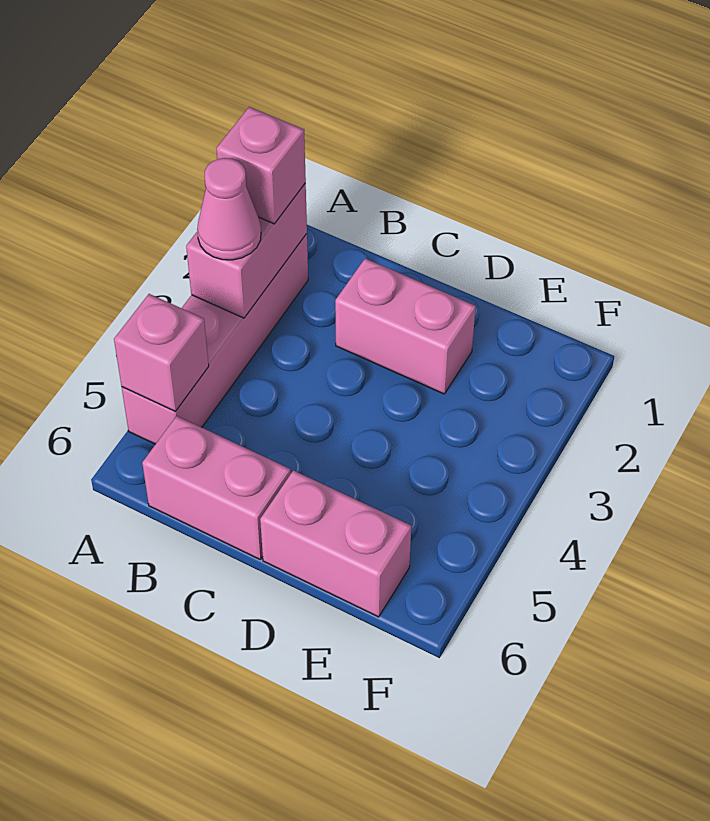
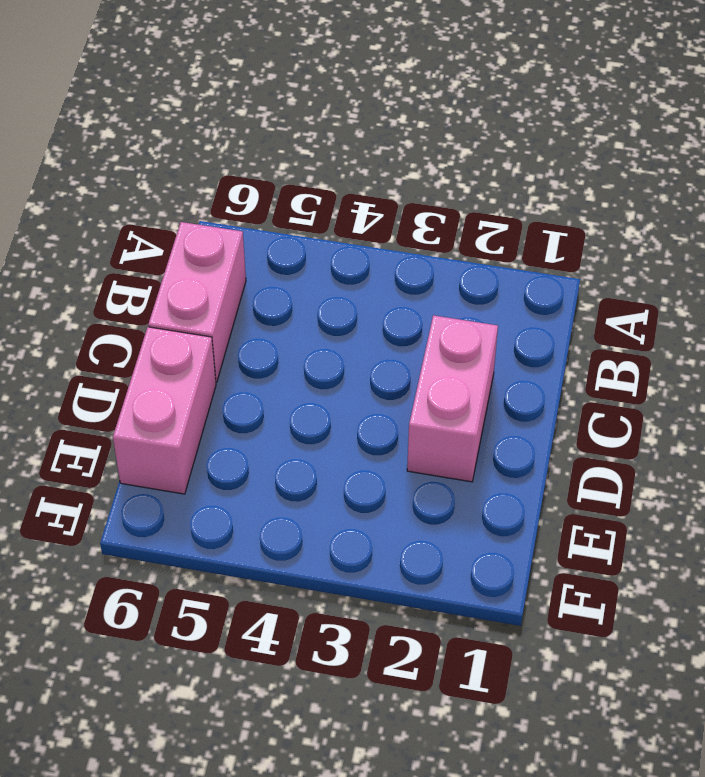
none -> pink brick A2:A5 level 1
none -> pink brick A2:A3 level 2

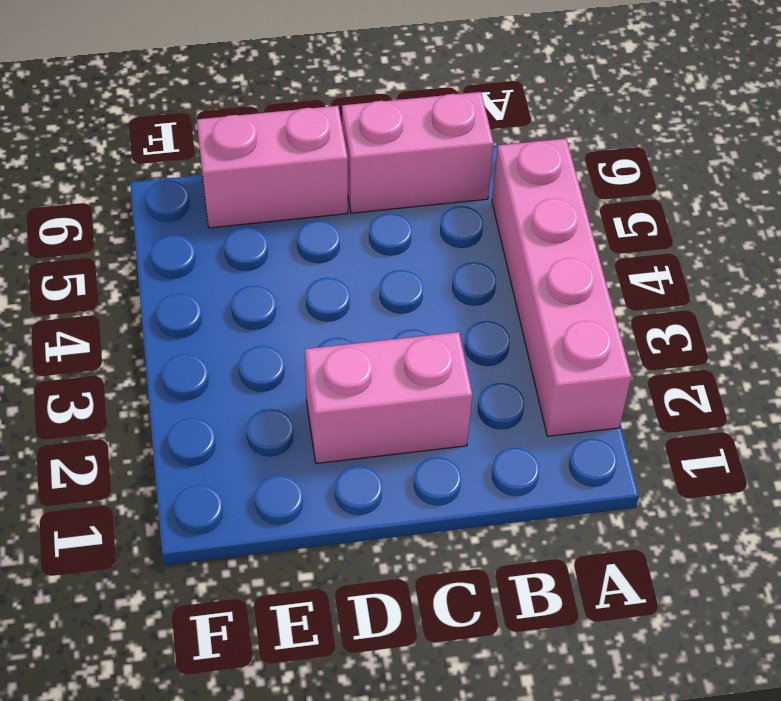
none -> pink brick A2:A3 level 2
none -> pink brick A5 level 2

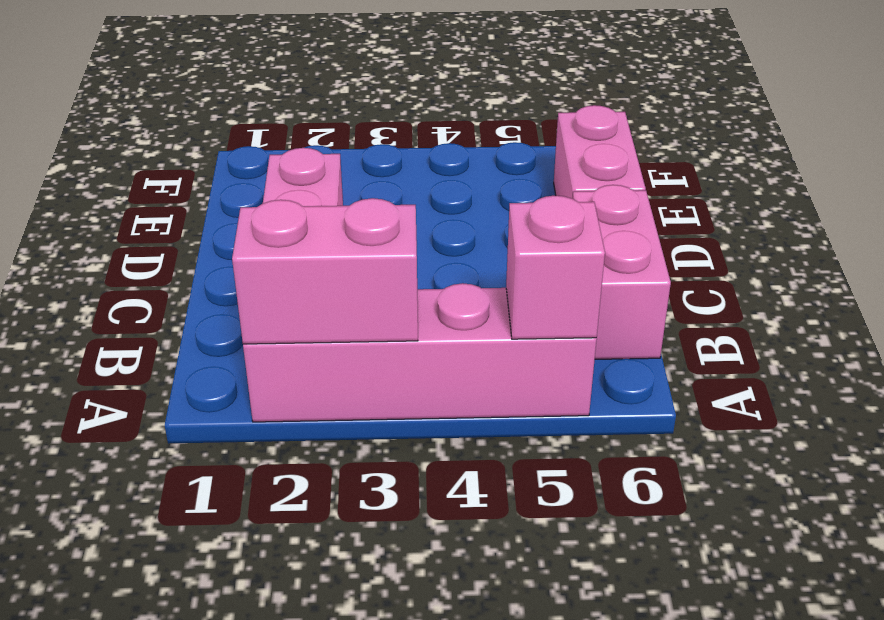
none -> pink brick A2 level 3
none -> pink cone A3 level 3

